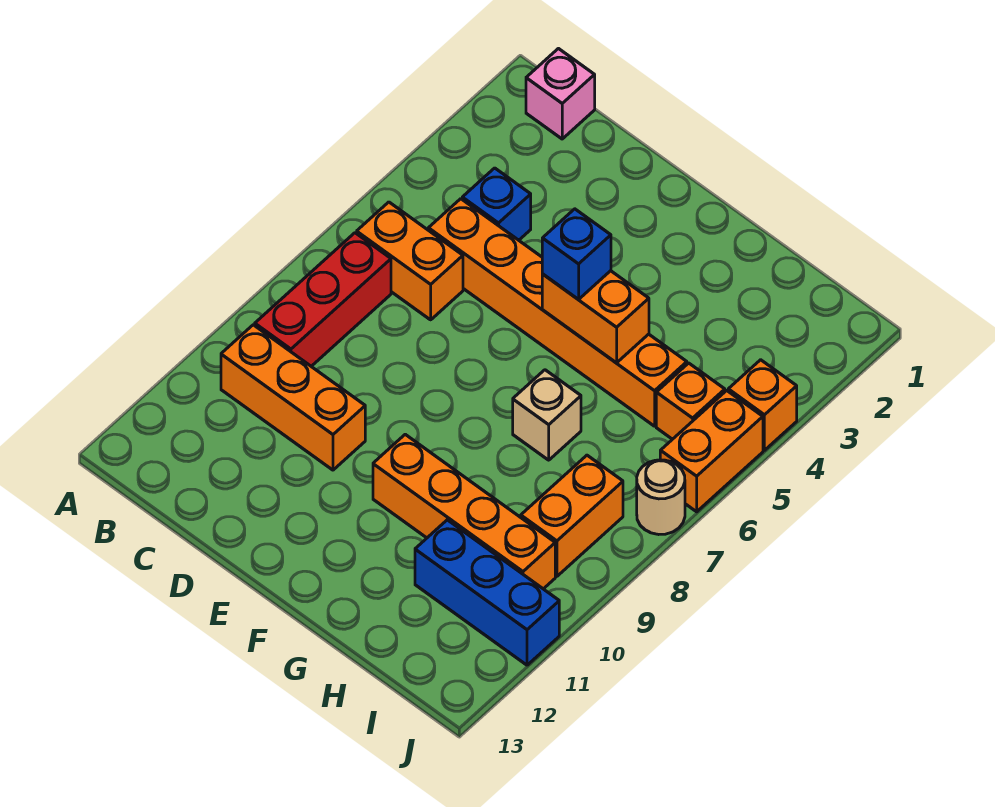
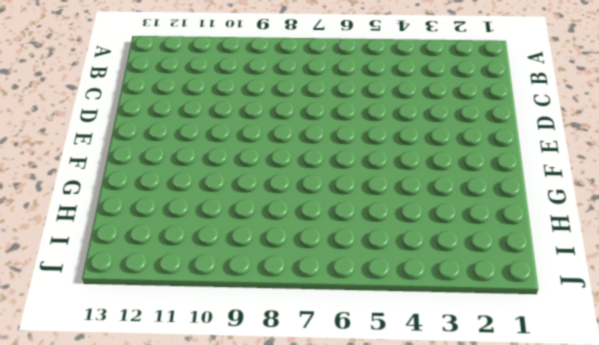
none -> pink brick B1 level 1
none -> orange brick B6:C6 level 1
none -> red brick B7:B9 level 1

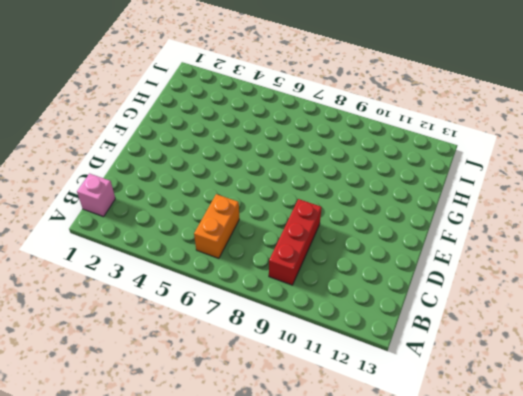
red brick B9:D9 level 1 -> red brick B7:B9 level 1
none -> orange brick B10:D10 level 1
none -> blue brick C4 level 1
none -> orange brick C5:H5 level 1

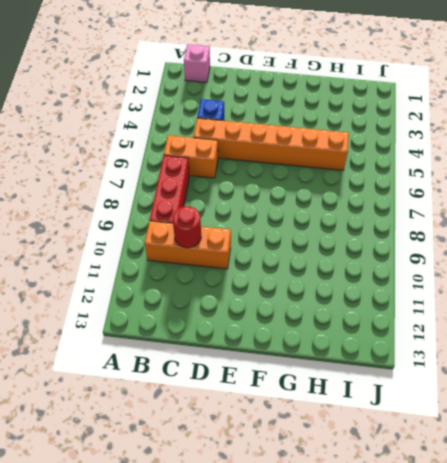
red round brick C10 level 2 -> none
none -> orange brick F10:I10 level 1
none -> tan brick G7 level 1
none -> blue brick H11:J11 level 1

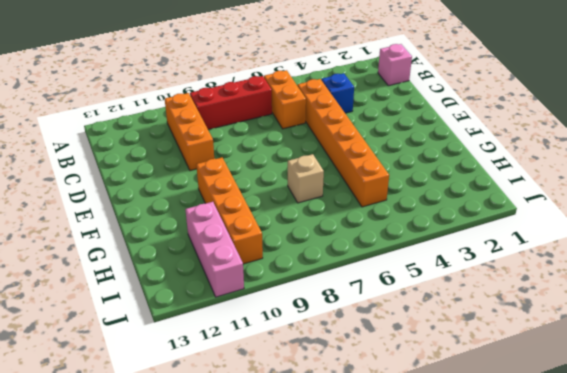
pink brick H11:J11 level 1 -> blue brick H11:J11 level 1
none -> orange brick I5 level 1
none -> orange brick I8:I9 level 1
none -> orange brick J4 level 1

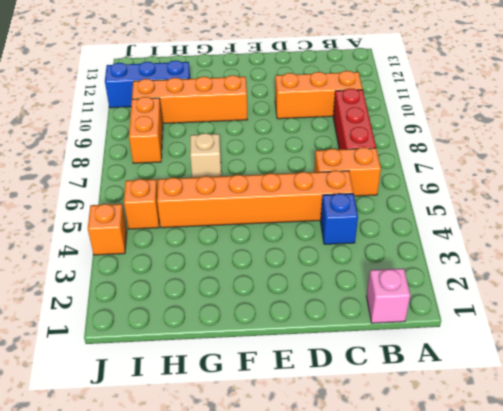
none -> orange brick J5:J6 level 1
none -> tan round brick J7 level 1
none -> orange brick F5:G5 level 2

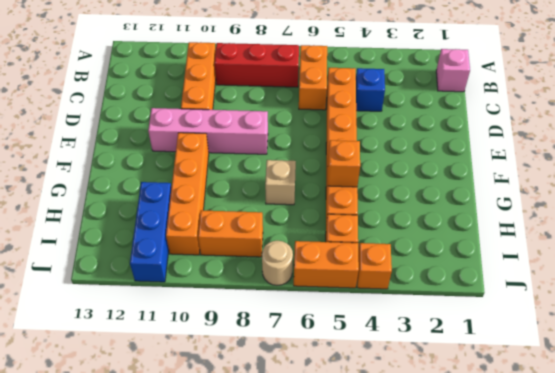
pink brick E8:E11 level 1 -> none
orange brick G5 level 2 -> orange brick F5:G5 level 2
none -> blue brick F5 level 3

